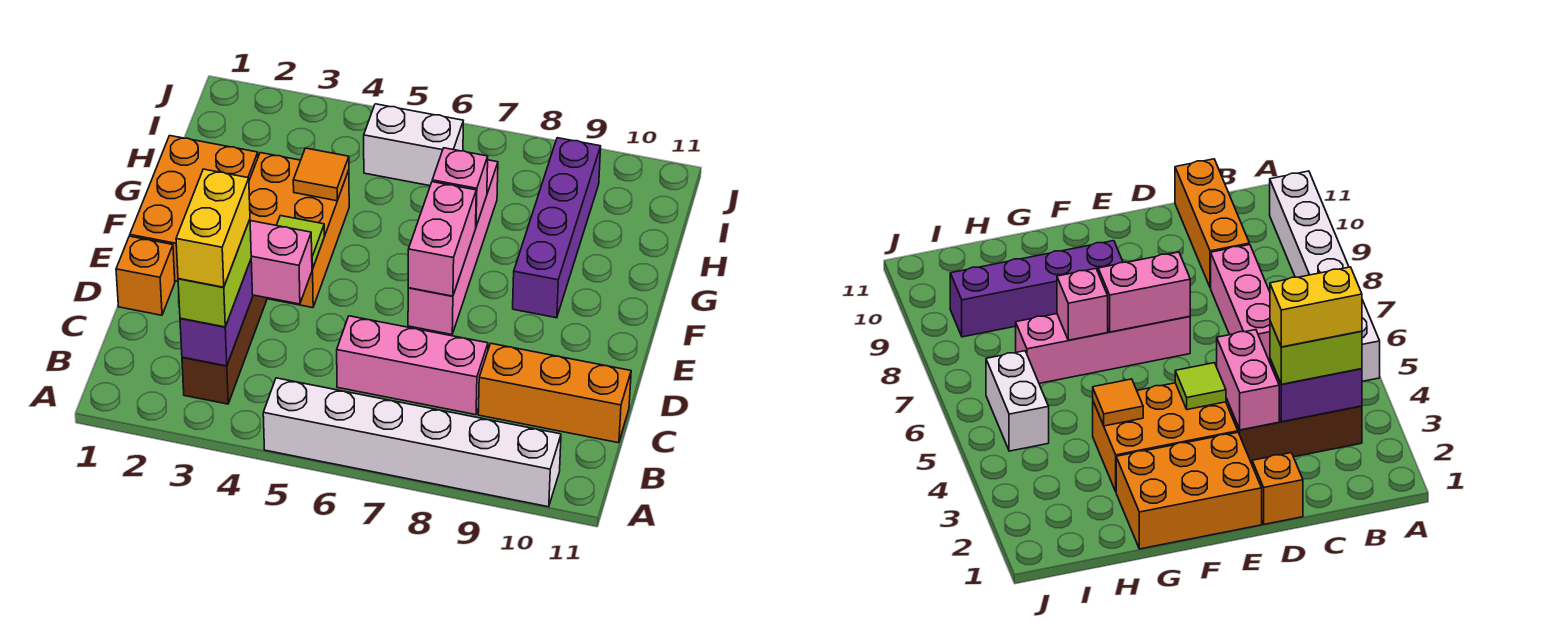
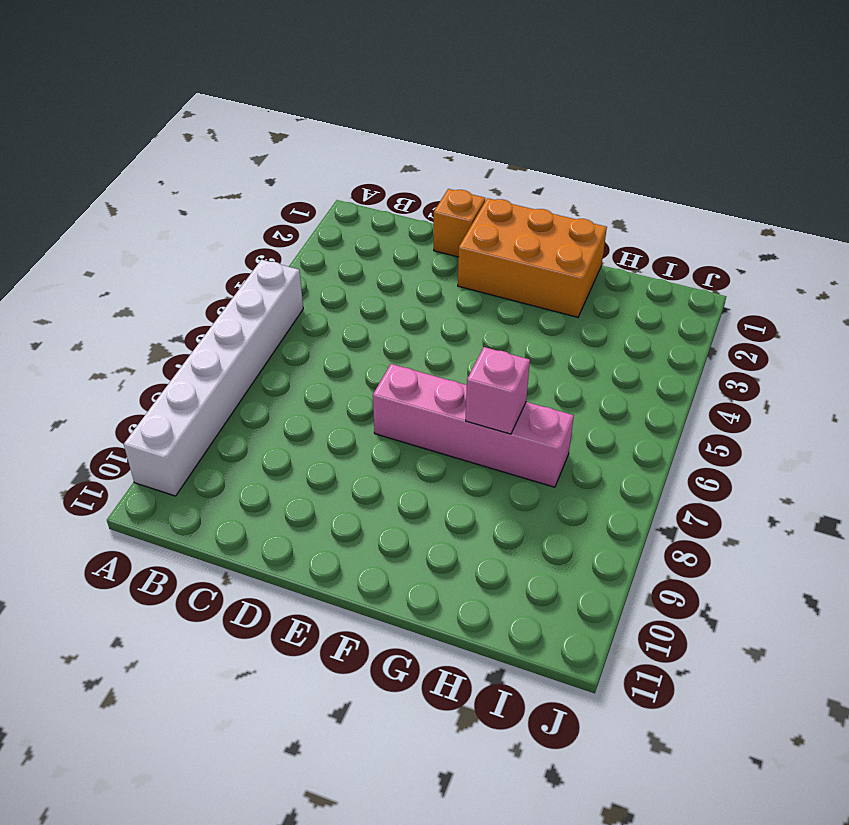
none -> brown brick B3:D3 level 1
none -> pink brick C6:C8 level 1
none -> orange brick C9:C11 level 1

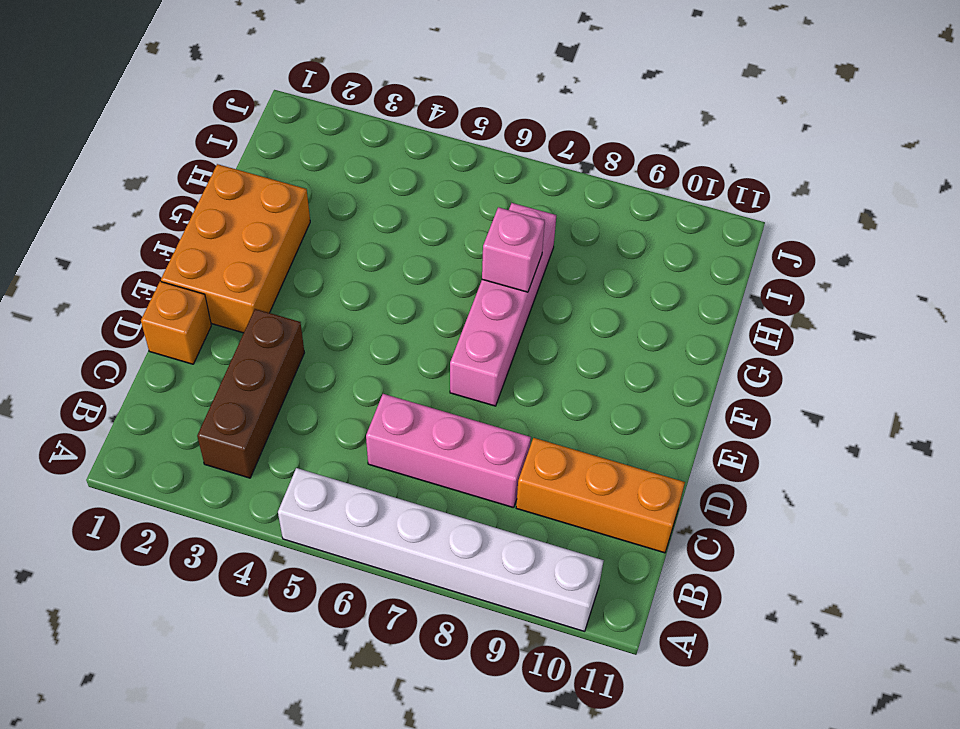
none -> orange brick E3:G4 level 1
none -> purple brick F9:I9 level 1
none -> white brick I5:I6 level 1

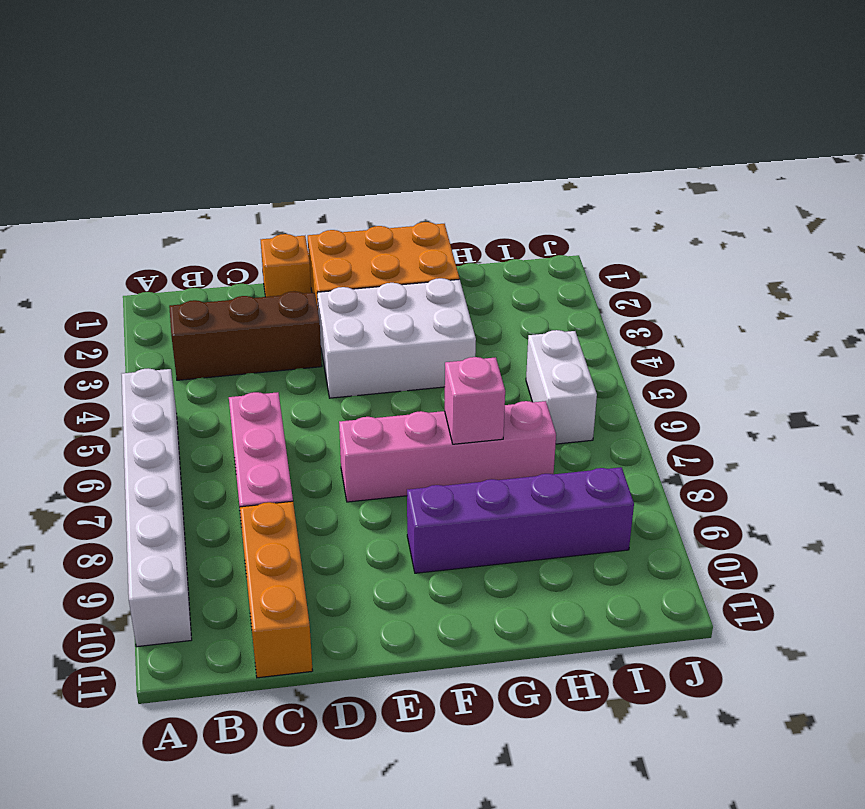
white brick E3:G4 level 1 -> orange brick E3:G4 level 1
none -> purple brick B3:C3 level 2
none -> pink brick D3:D4 level 2
none -> lime tile E4 level 2

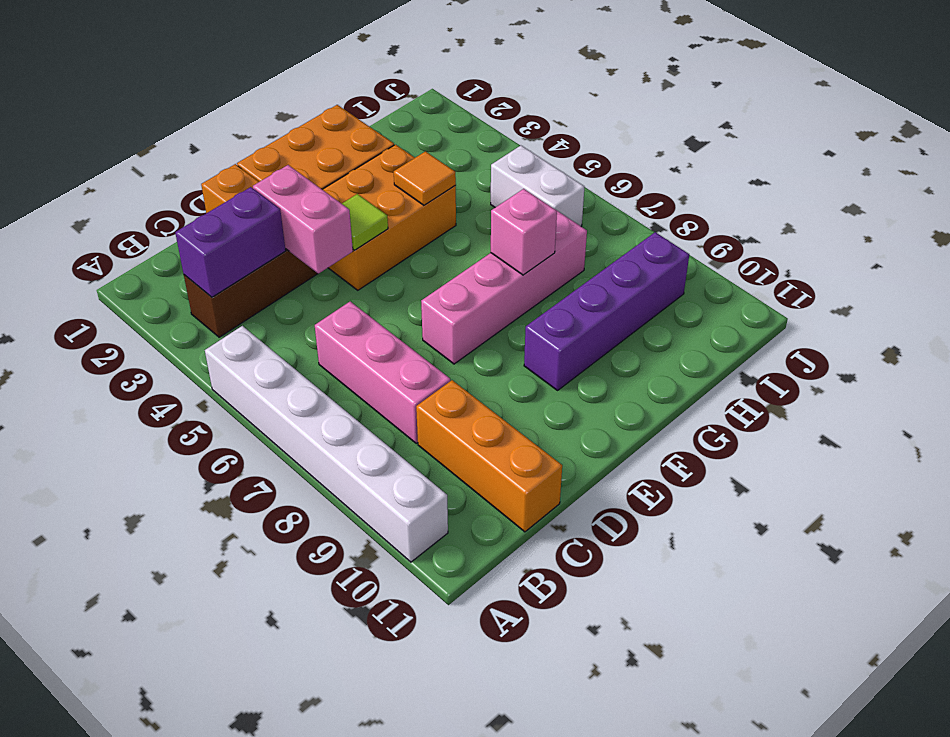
none -> pink brick E7:F7 level 2
none -> lime brick B3:C3 level 3
none -> yellow brick B3:C3 level 4

